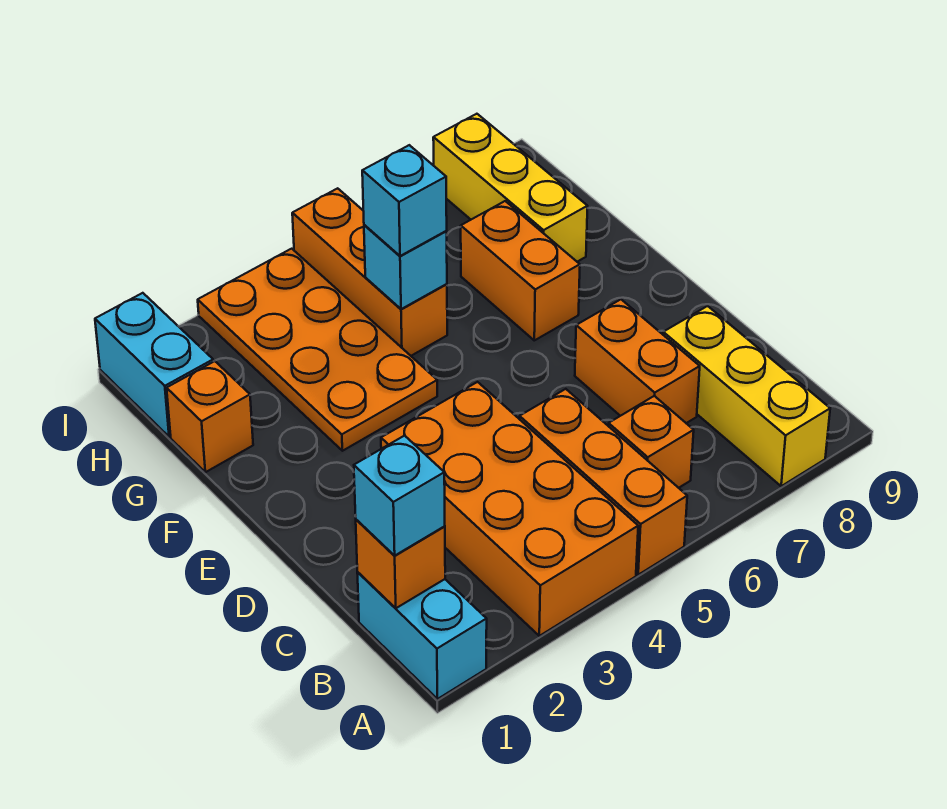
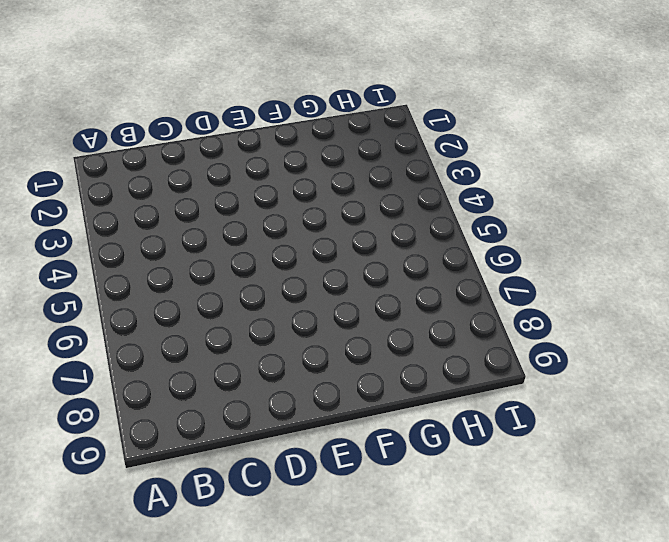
none -> cyan brick A1:B1 level 1
none -> orange brick A3:D4 level 1
none -> orange brick A5:C5 level 1

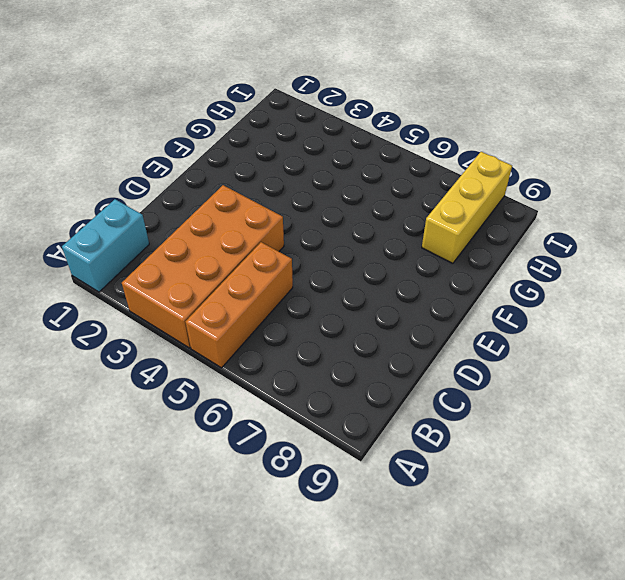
none -> yellow brick A8:C8 level 1
none -> orange brick B6 level 1
none -> orange brick C7:D7 level 1

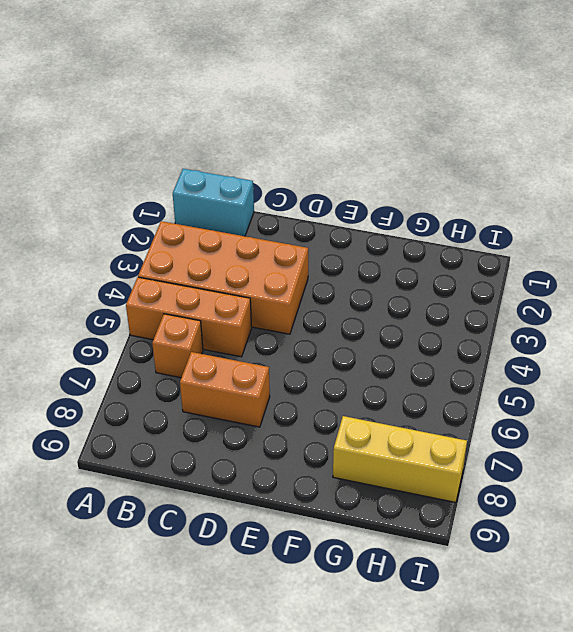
none -> yellow brick A8:C8 level 1
none -> orange plate F3:I4 level 1
none -> orange brick F7:G7 level 1

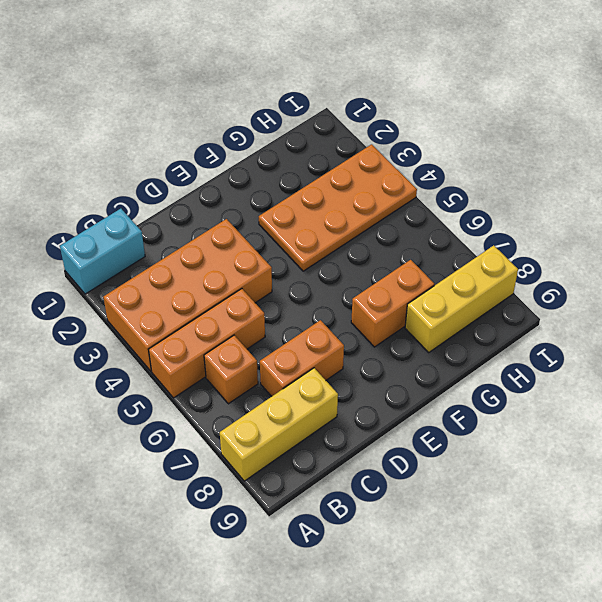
none -> orange brick G1 level 1
none -> orange brick G5:I5 level 1
none -> cyan brick H1:I1 level 1

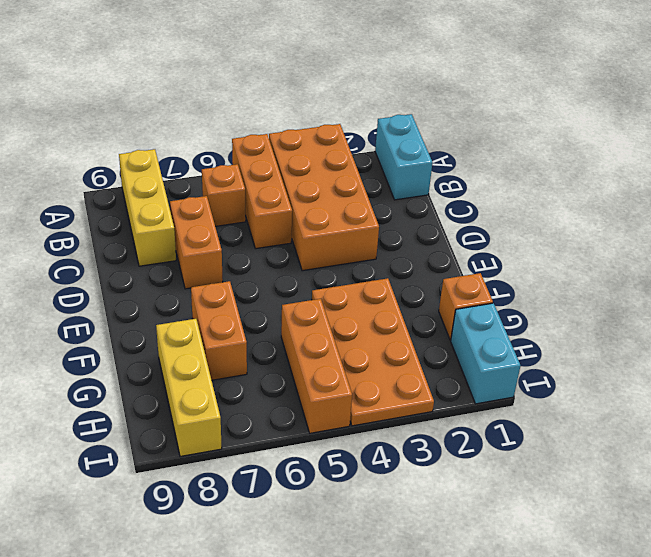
none -> orange brick B1 level 2
none -> cyan brick G5 level 2
none -> cyan brick B1 level 3

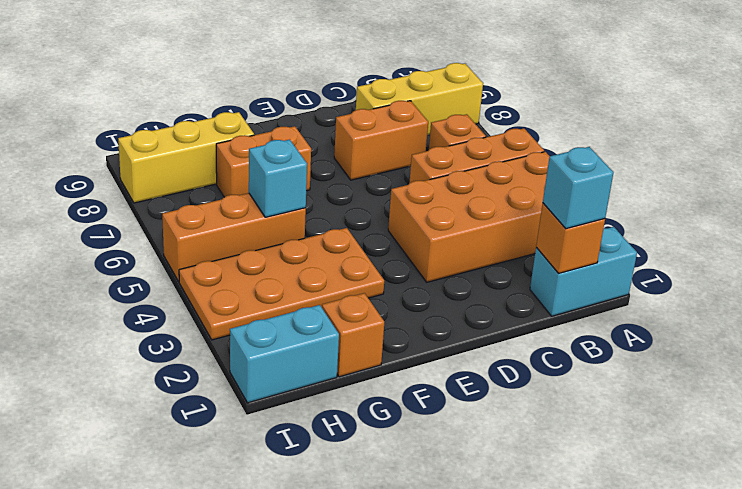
none -> cyan brick G5 level 3

